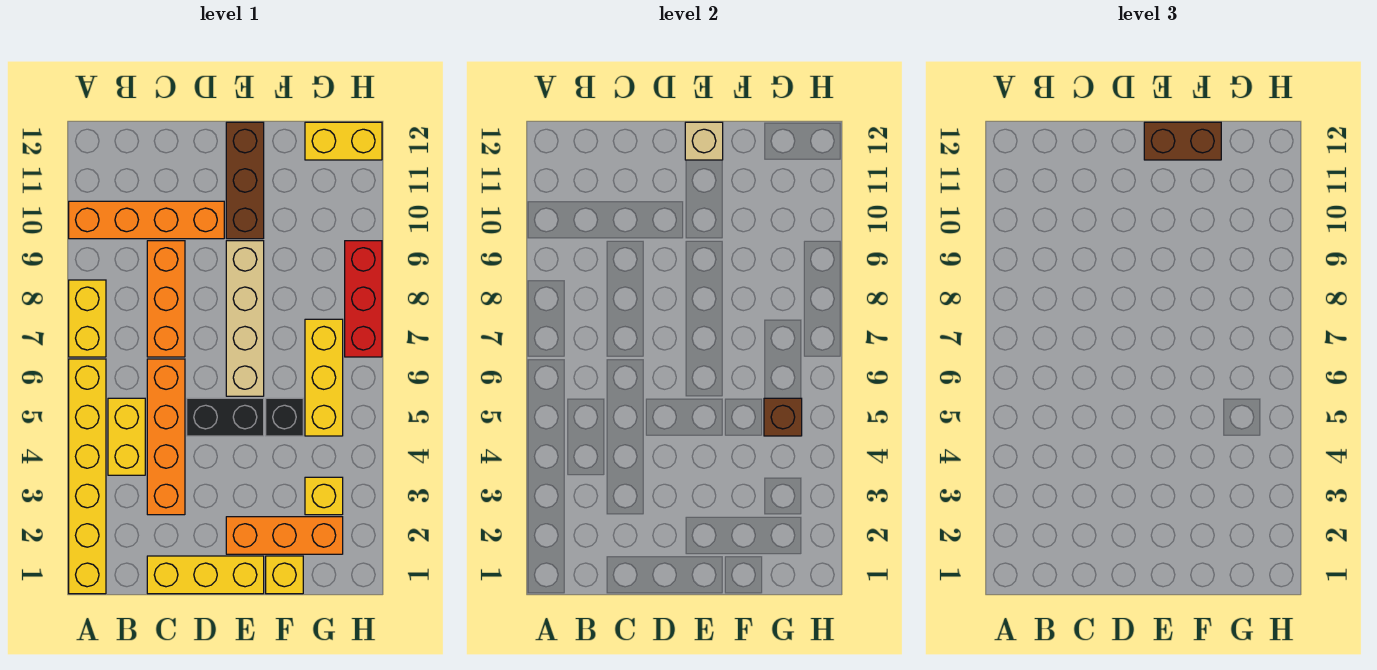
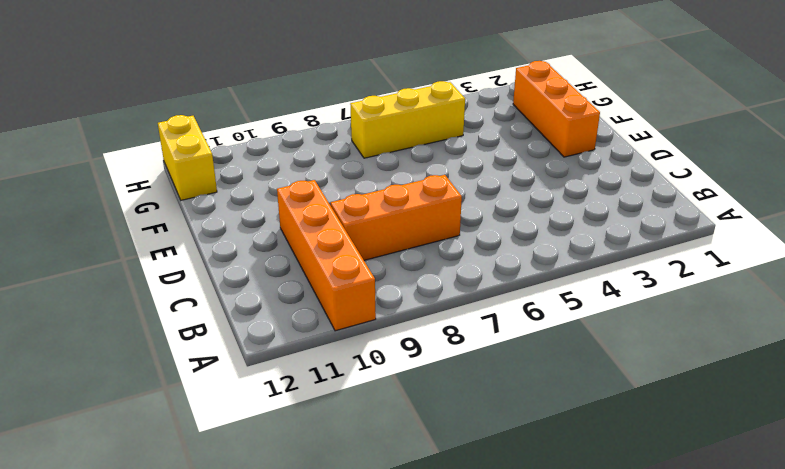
none -> yellow brick A1:A6 level 1
none -> yellow brick A7:A8 level 1
none -> yellow brick B4:B5 level 1

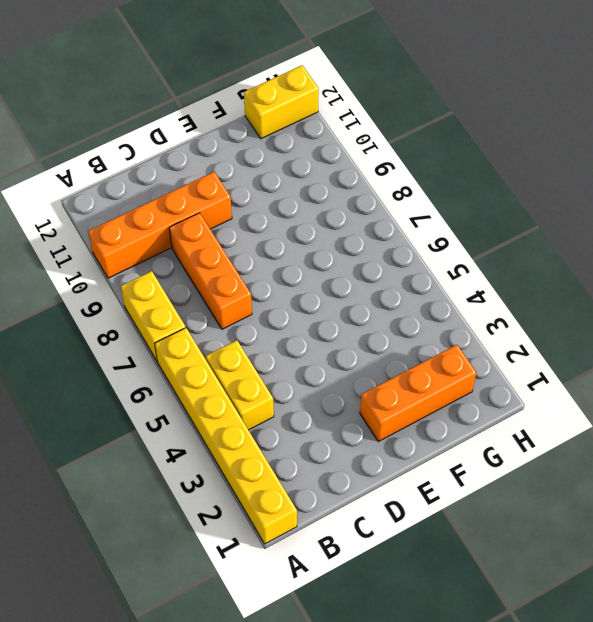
none -> yellow brick C1:E1 level 1
none -> orange brick C3:C6 level 1
none -> black brick D5:E5 level 1

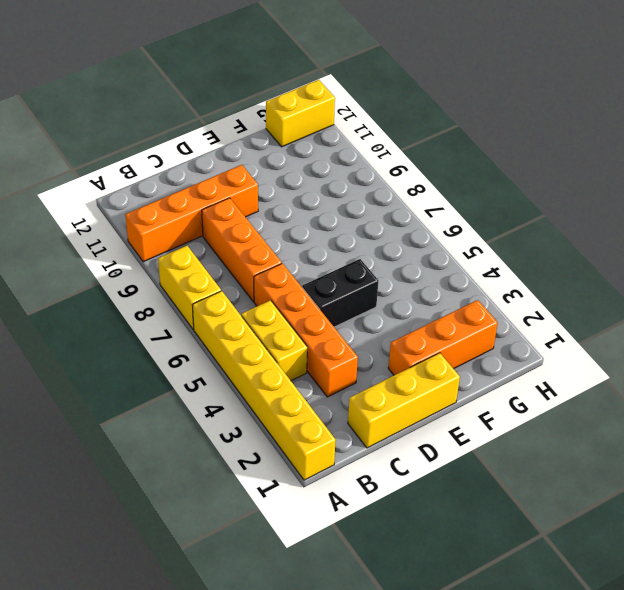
none -> tan brick E6:E9 level 1
none -> brown brick E10:E12 level 1
none -> yellow brick F1 level 1

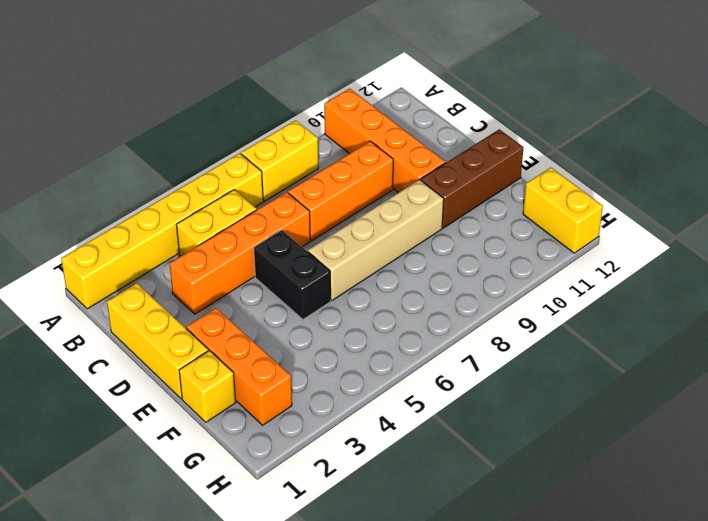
none -> black brick F5 level 1
none -> yellow brick G3 level 1
none -> yellow brick G5:G7 level 1

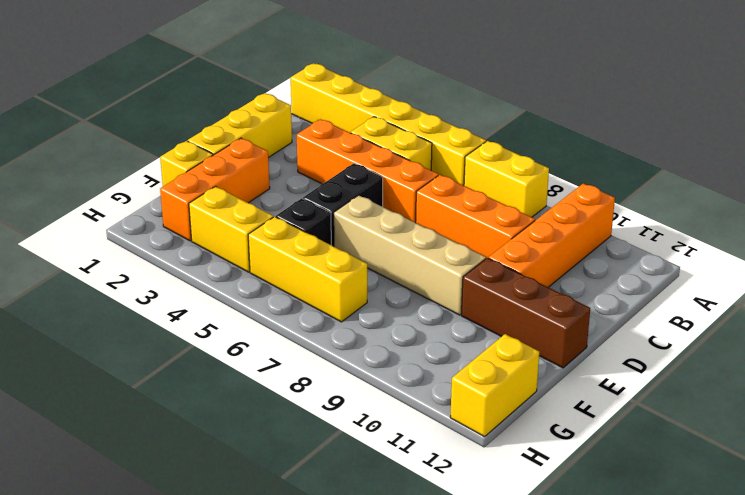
yellow brick G3:G4 level 1 -> yellow brick G3 level 1
none -> red brick H7:H9 level 1
none -> tan brick E12 level 2
none -> brown brick G5 level 2

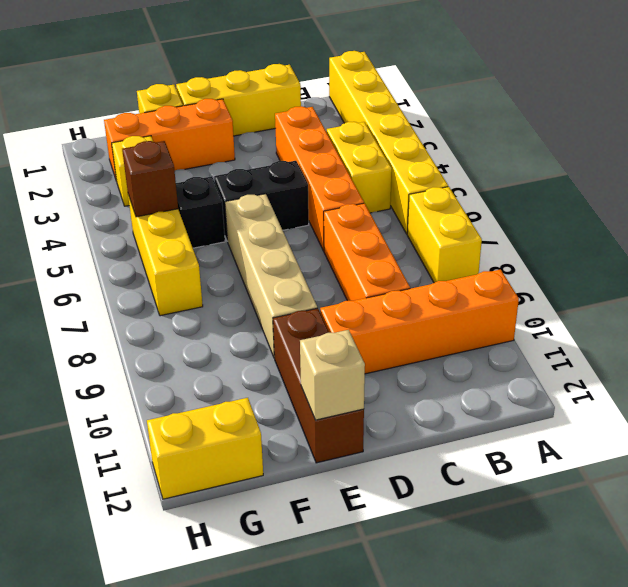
none -> red brick H7:H9 level 1
none -> brown brick E12:F12 level 3

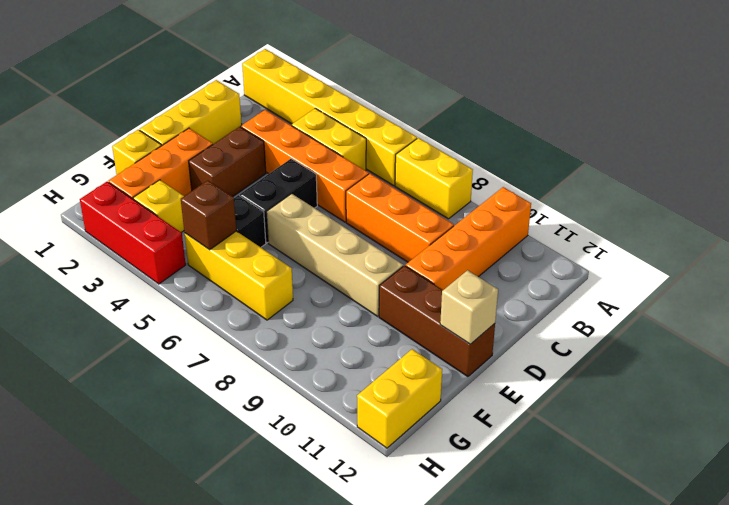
brown brick D3:E3 level 1 -> brown brick E12:F12 level 3
red brick H2:H4 level 1 -> red brick H7:H9 level 1

